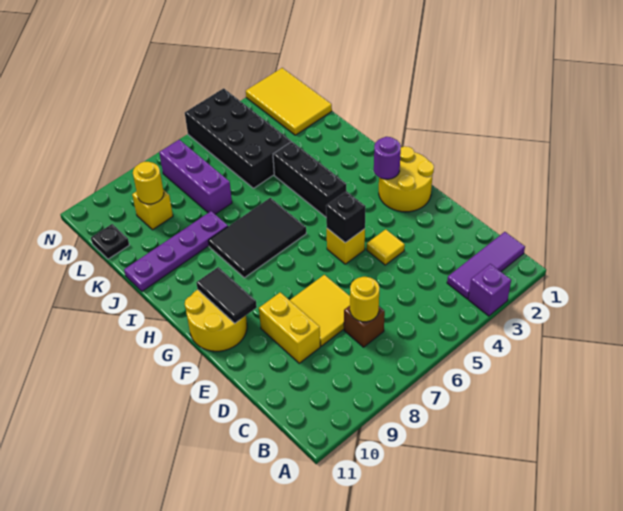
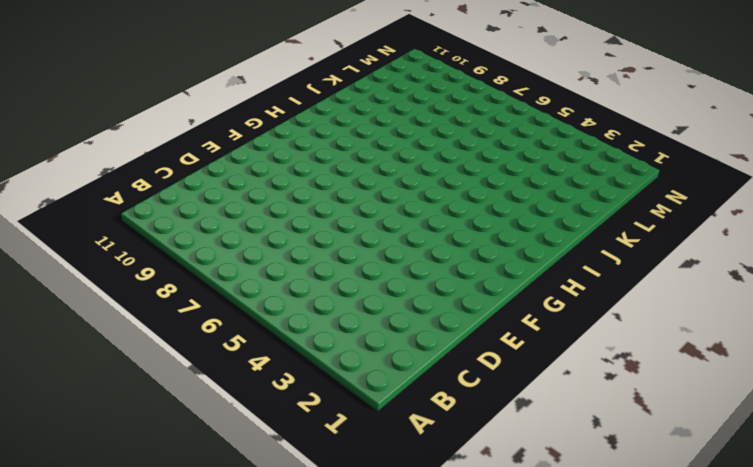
none -> purple brick A3 level 1
none -> purple tile B1:B3 level 1
none -> brown brick C7 level 1

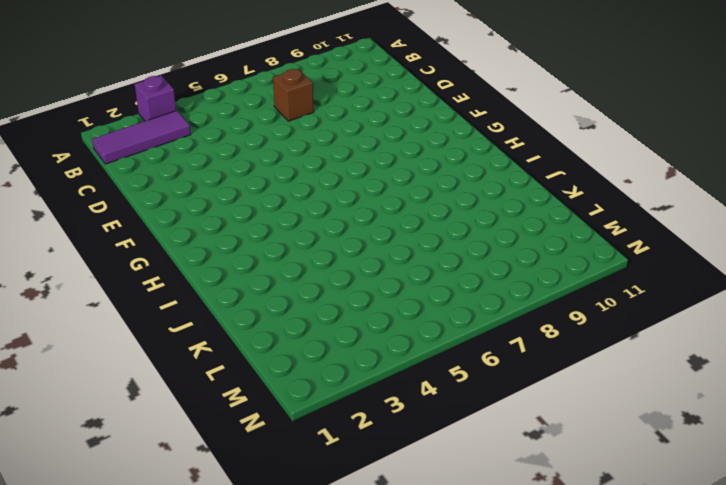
none -> yellow tile D7:E8 level 1
none -> yellow brick D9:E9 level 1
none -> yellow tile E4 level 1

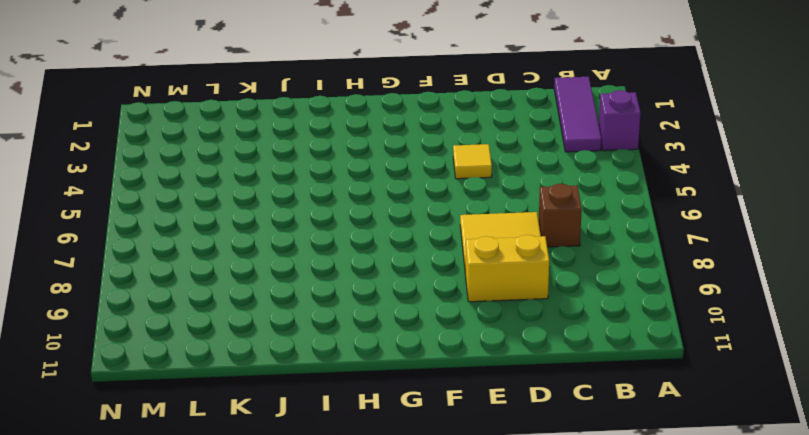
none -> yellow round brick F1:G2 level 1
none -> yellow brick F5 level 1
none -> yellow round brick F10:G11 level 1

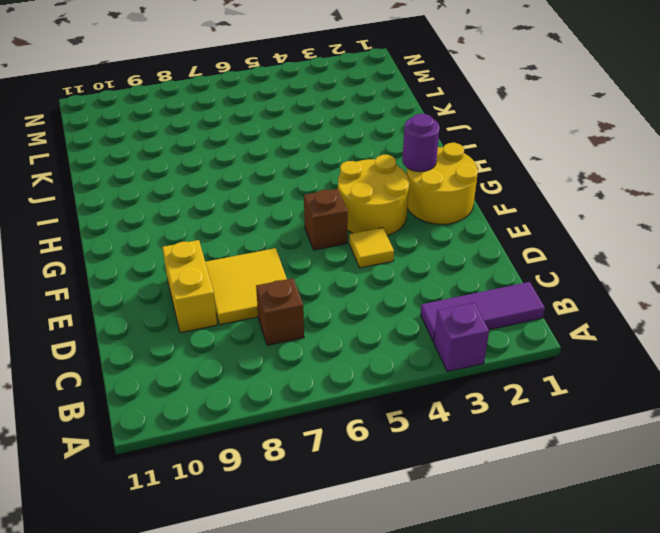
yellow round brick F3:G4 level 1 -> yellow round brick F10:G11 level 1
brown brick F5 level 1 -> yellow brick F5 level 1
none -> black brick H4:J4 level 1
none -> black tile H6:I8 level 1
none -> purple plate J8:J11 level 1

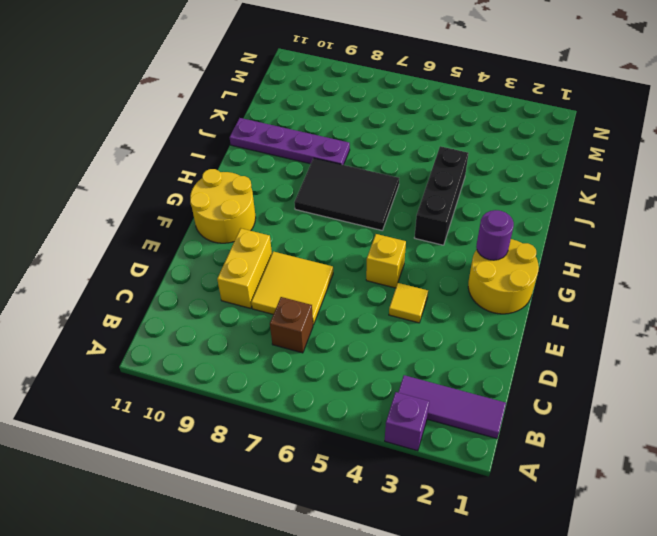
none -> black brick K4:N5 level 1
none -> purple brick K7:M7 level 1
none -> yellow tile L1:N2 level 1

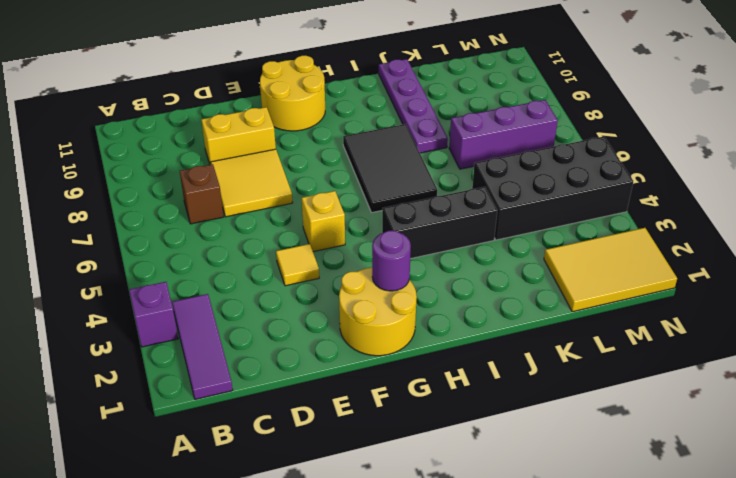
none -> yellow brick L9 level 1
none -> black plate L11 level 1
none -> yellow round brick C7 level 2

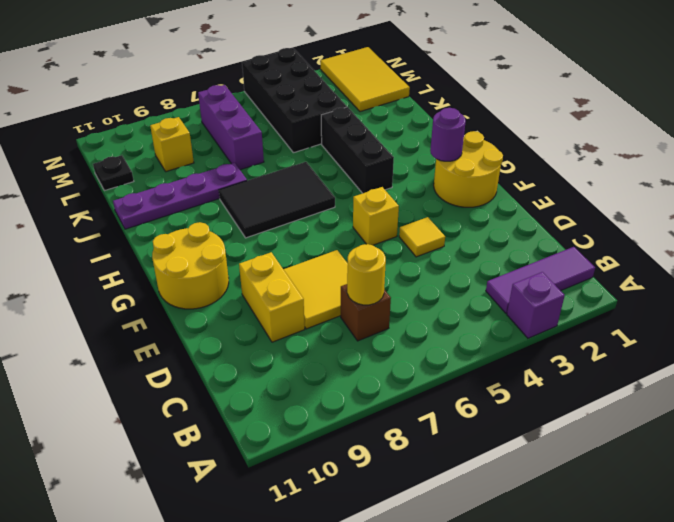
none -> black brick F5 level 2
none -> black tile F10:G10 level 2
none -> yellow round brick L9 level 2

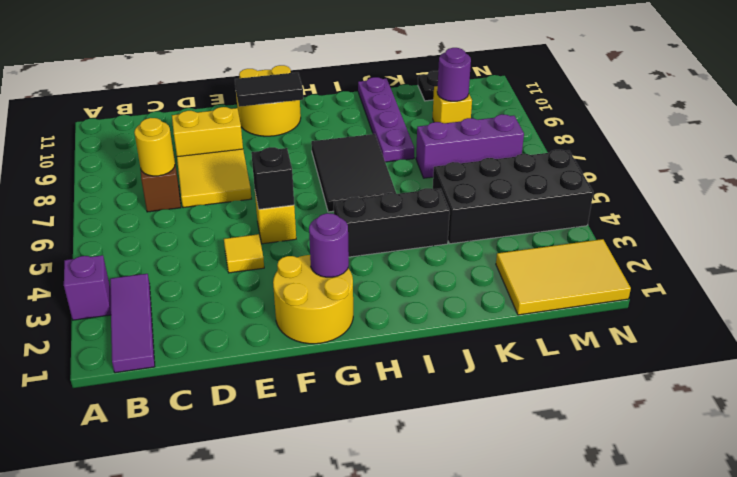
purple round brick L9 level 2 -> yellow round brick L9 level 2

